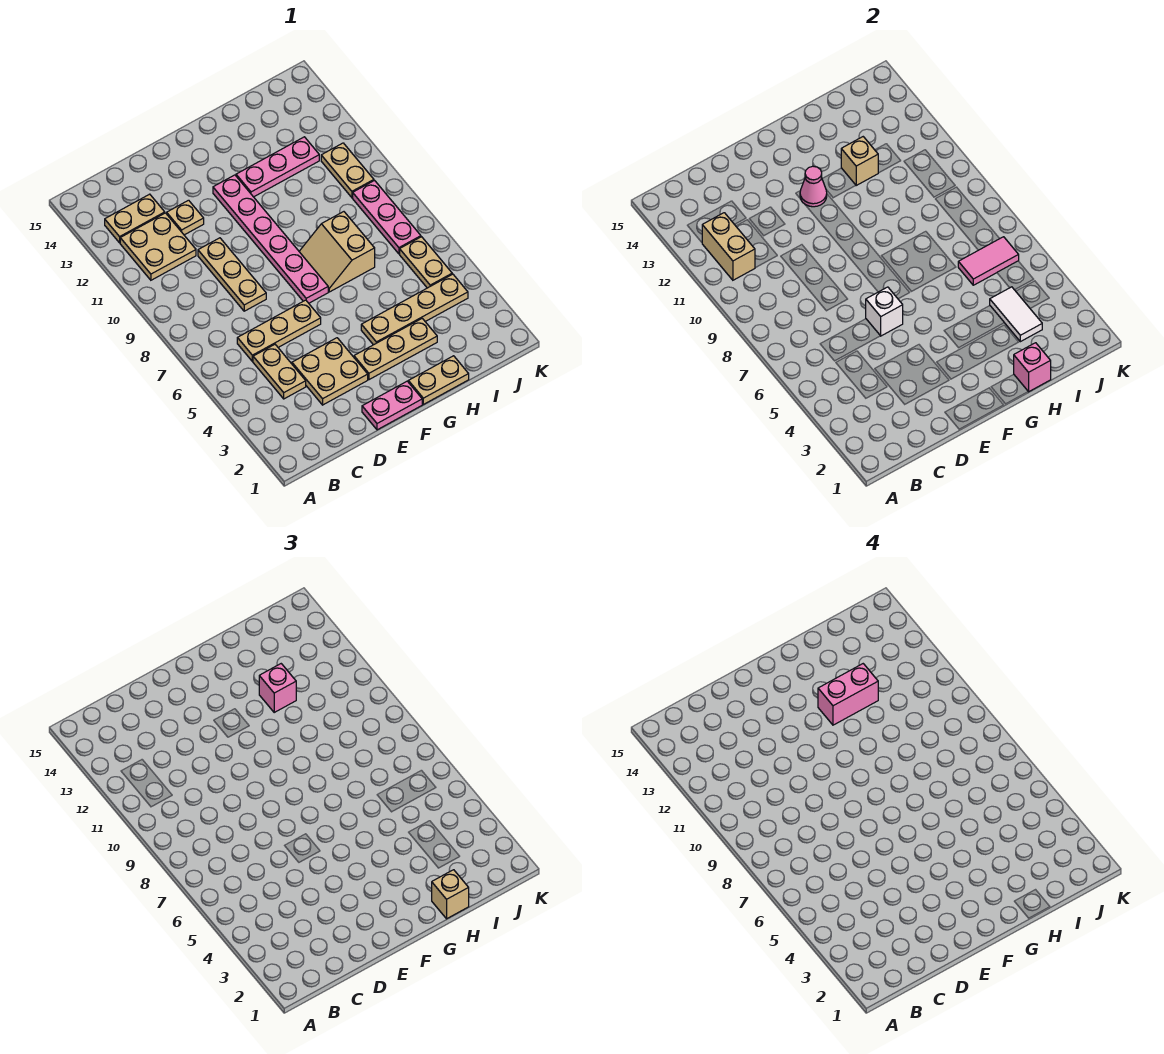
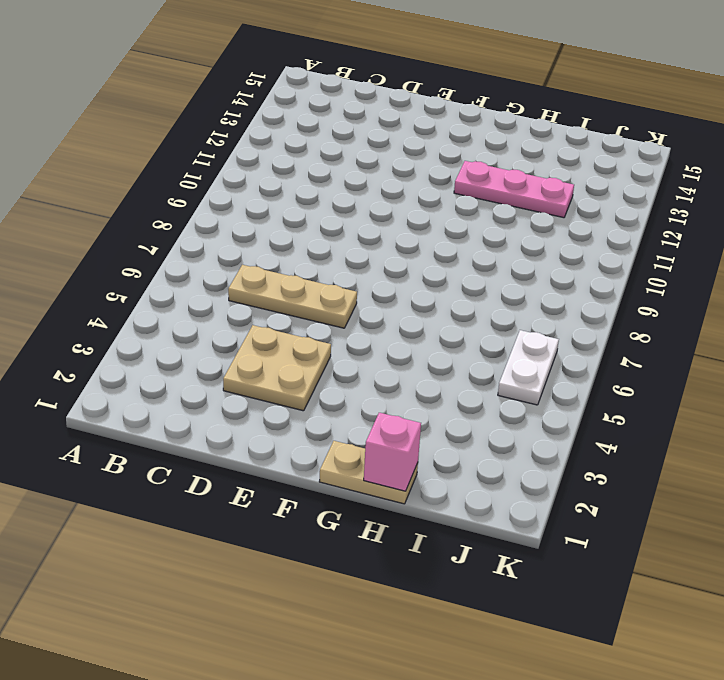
white plate J5:J6 level 1 -> tan plate J5:J6 level 1
none -> tan plate B11:C12 level 1
none -> tan plate B13:C13 level 1
none -> tan plate C4:C5 level 1

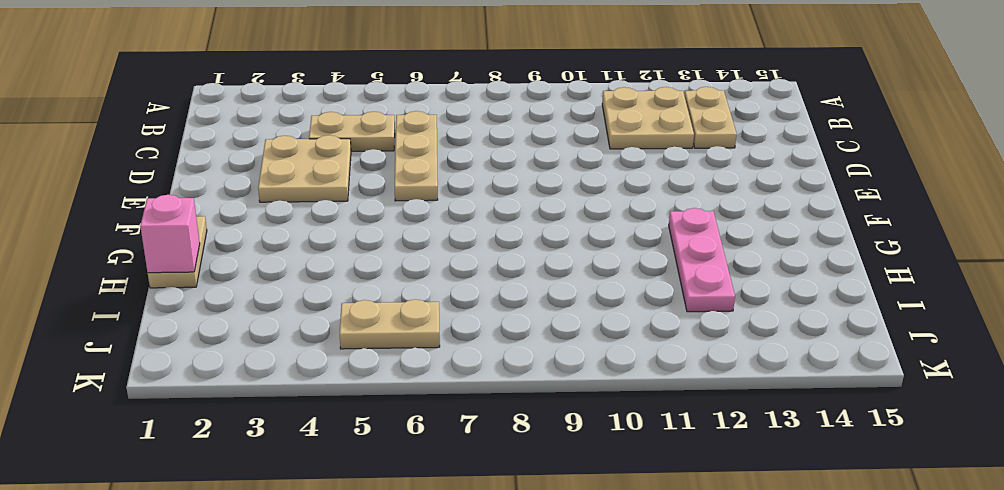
none -> tan plate D8:D10 level 1
none -> tan plate D12 level 1
none -> pink plate E1:F1 level 1

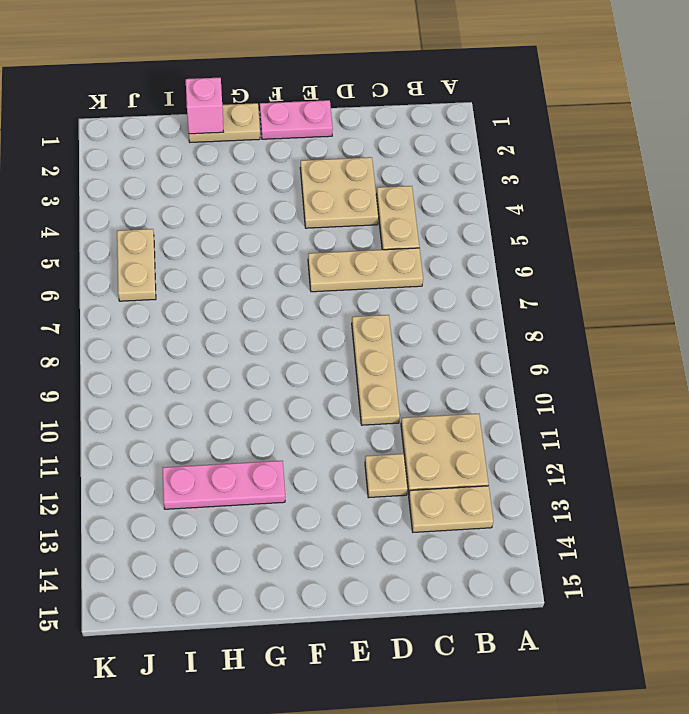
none -> tan plate F3:H3 level 1
none -> pink plate F7:F12 level 1
none -> tan plate G4:J4 level 1

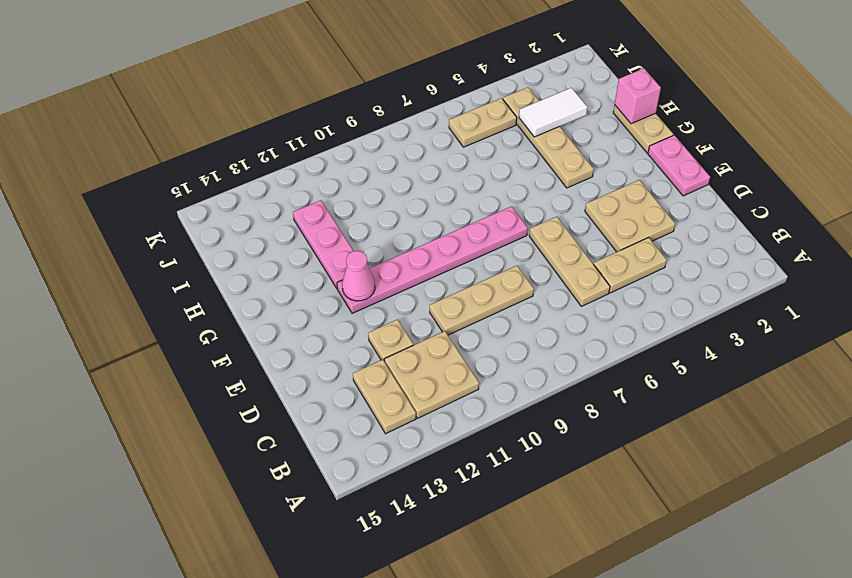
none -> tan plate F3:H3 level 1
none -> tan slope G7:H8 level 1 top H
none -> pink plate J7:J9 level 1

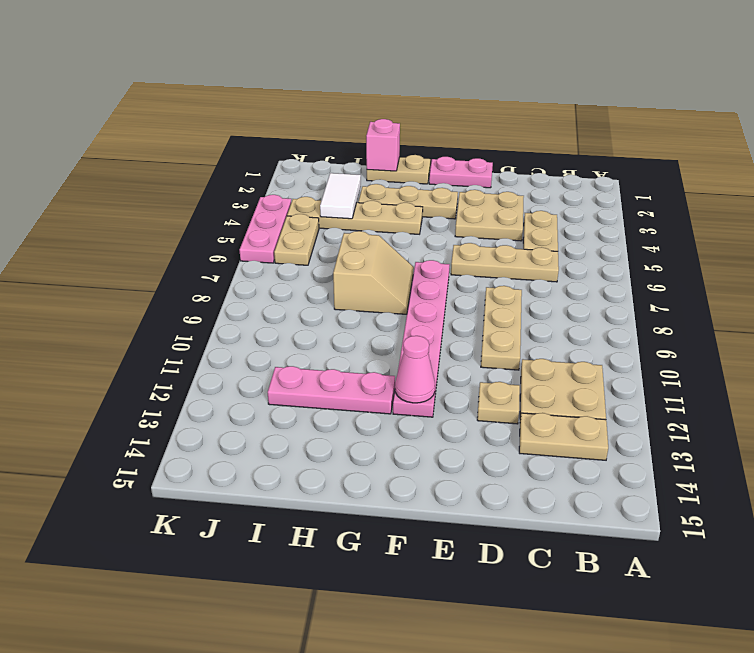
pink plate K4:K6 level 1 -> pink plate J7:J9 level 1
none -> tan plate J10:J11 level 1
none -> tan brick B11:B12 level 2
none -> white brick E6 level 2

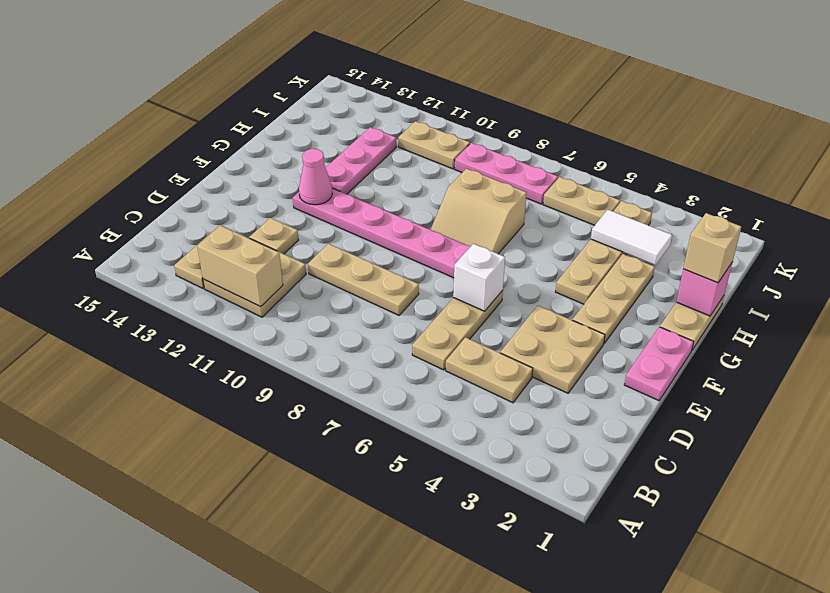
none -> tan brick H12 level 2
none -> pink tile I6:J6 level 2
none -> pink brick H12 level 3

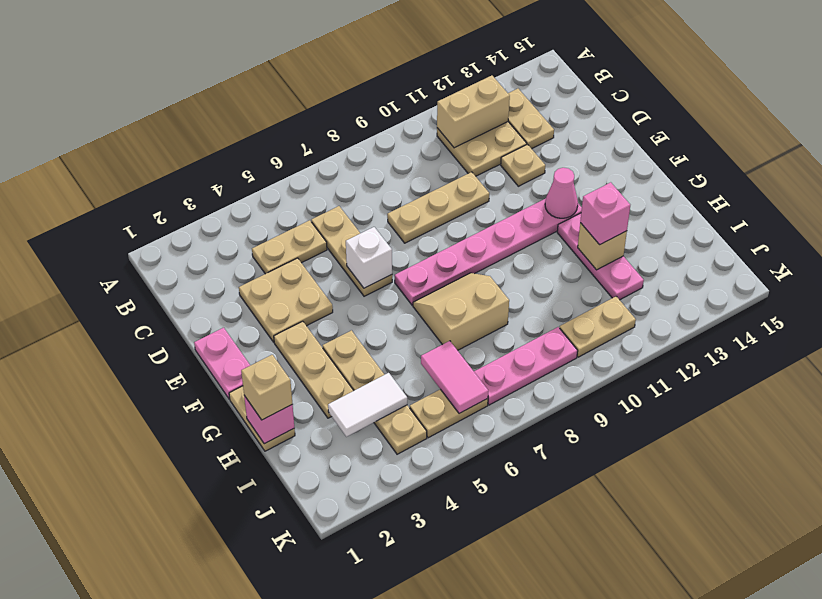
none -> pink brick G12:H12 level 4

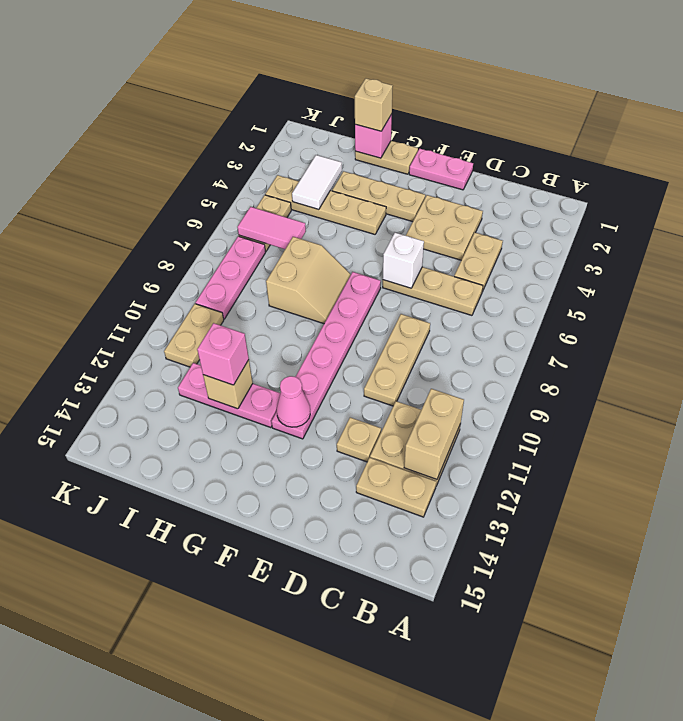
none -> pink brick G12:H12 level 4

